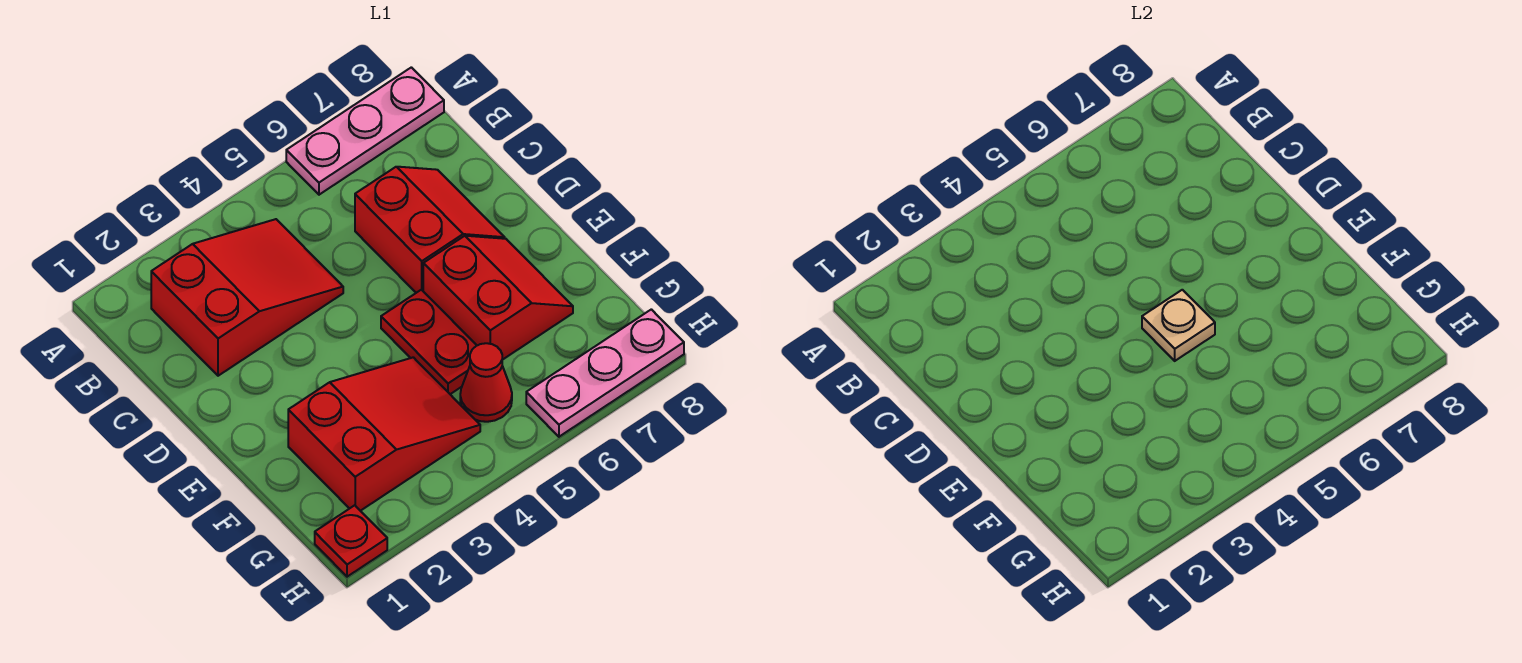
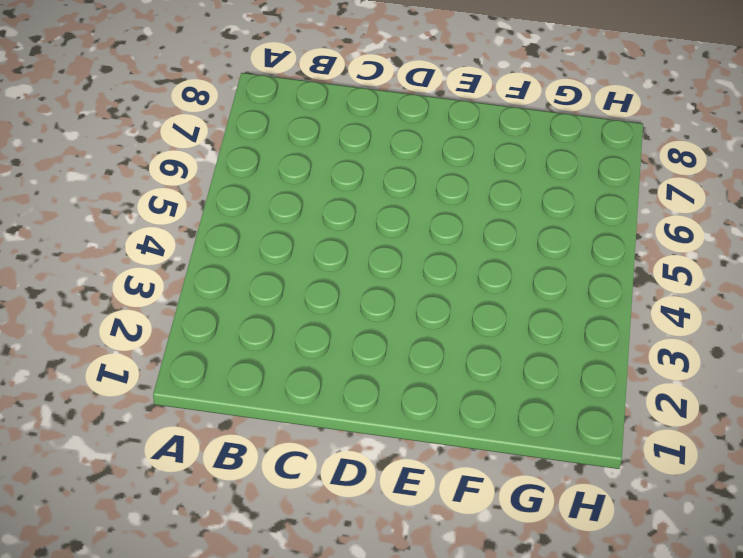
none -> pink plate A6:A8 level 1
none -> red slope B2:C4 level 1 top 2

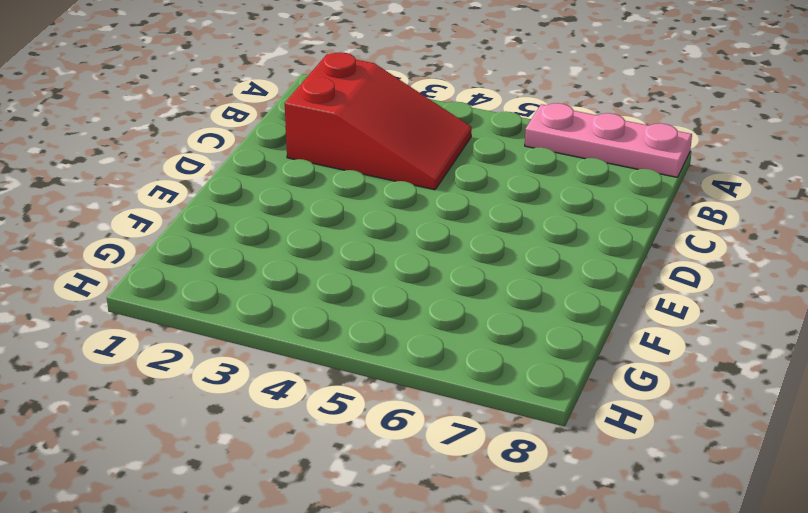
none -> red slope C6:D7 level 1 top 6
none -> red plate E5:F5 level 1

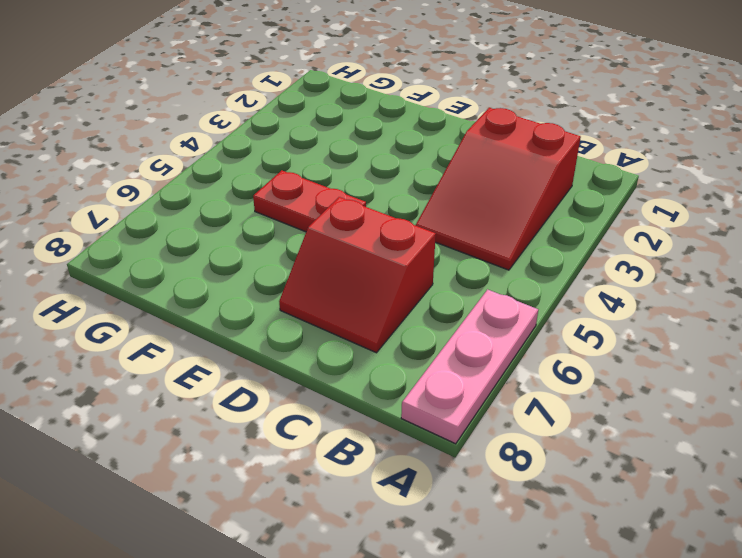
none -> red slope E6:F7 level 1 top 6
none -> red slope F2:G4 level 1 top 2

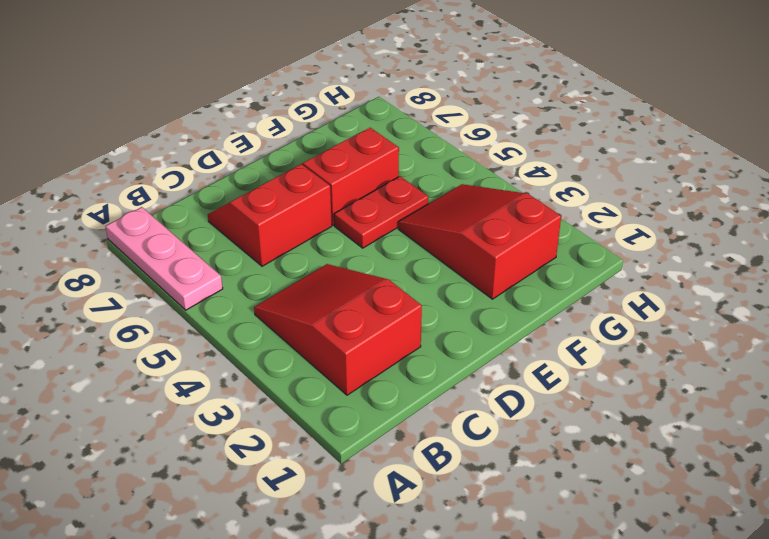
none -> red cone G5 level 1
none -> red plate H1 level 1

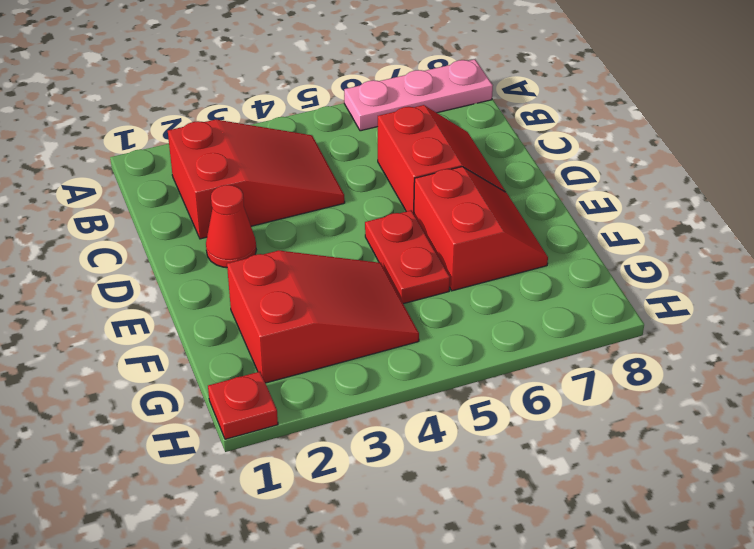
red cone D2 level 1 -> red cone G5 level 1
none -> pink plate H6:H8 level 1
none -> tan plate E5 level 2

